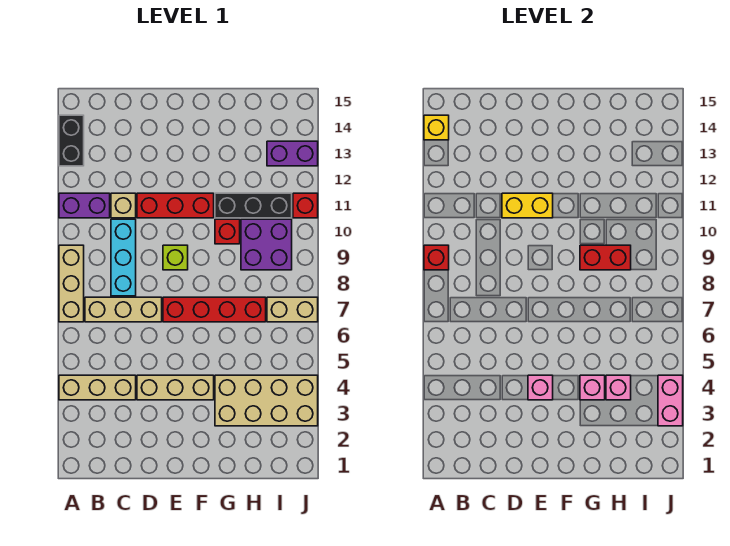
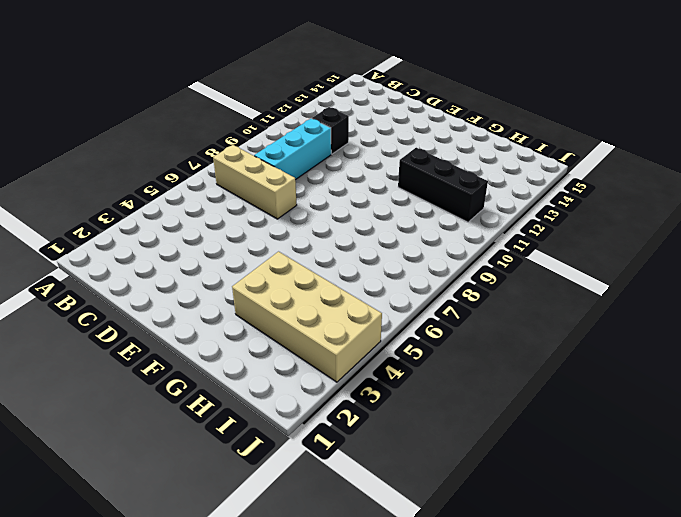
black brick C11 level 1 -> tan brick C11 level 1
none -> tan brick A4:C4 level 1
none -> tan brick A7:A9 level 1
none -> purple brick A11:B11 level 1

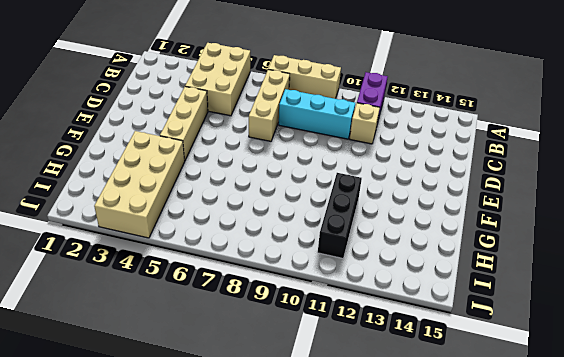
tan brick A4:C5 level 1 -> tan brick A4:C4 level 1
none -> black brick A13:A14 level 1
none -> red brick D11:F11 level 1
none -> red brick E7:H7 level 1

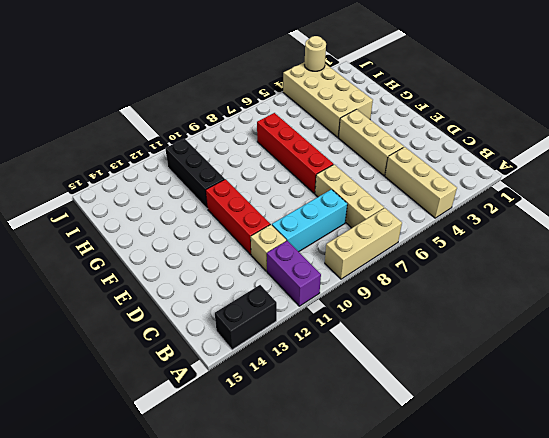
tan round brick J3 level 2 -> pink brick J3:J4 level 2
none -> lime brick E9 level 1
none -> red brick G10 level 1
none -> purple brick H9:I10 level 1

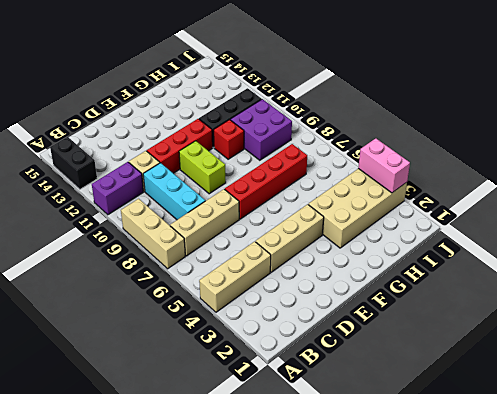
lime brick E9:E10 level 1 -> lime brick E9 level 1
none -> tan brick I7:J7 level 1
none -> purple brick I13:J13 level 1
none -> red brick J11 level 1

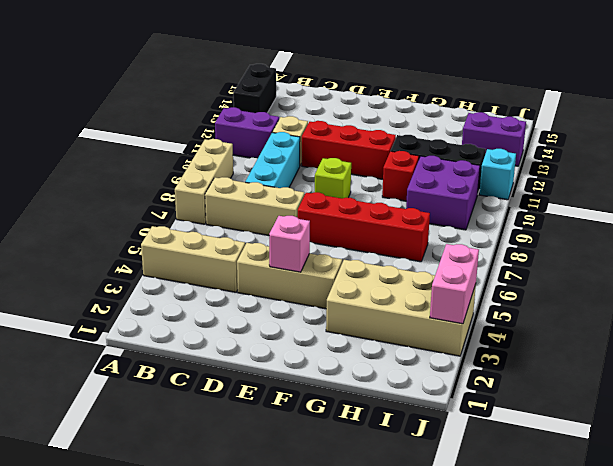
cyan brick J11 level 1 -> red brick J11 level 1
none -> tan brick I7:J7 level 1
none -> red brick A9 level 2
none -> yellow brick A14 level 2

